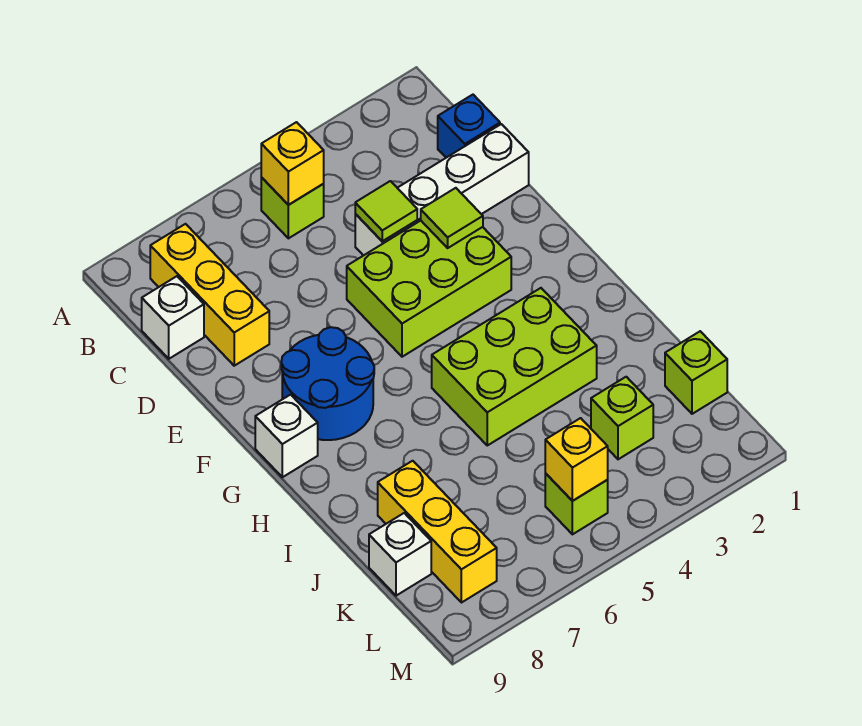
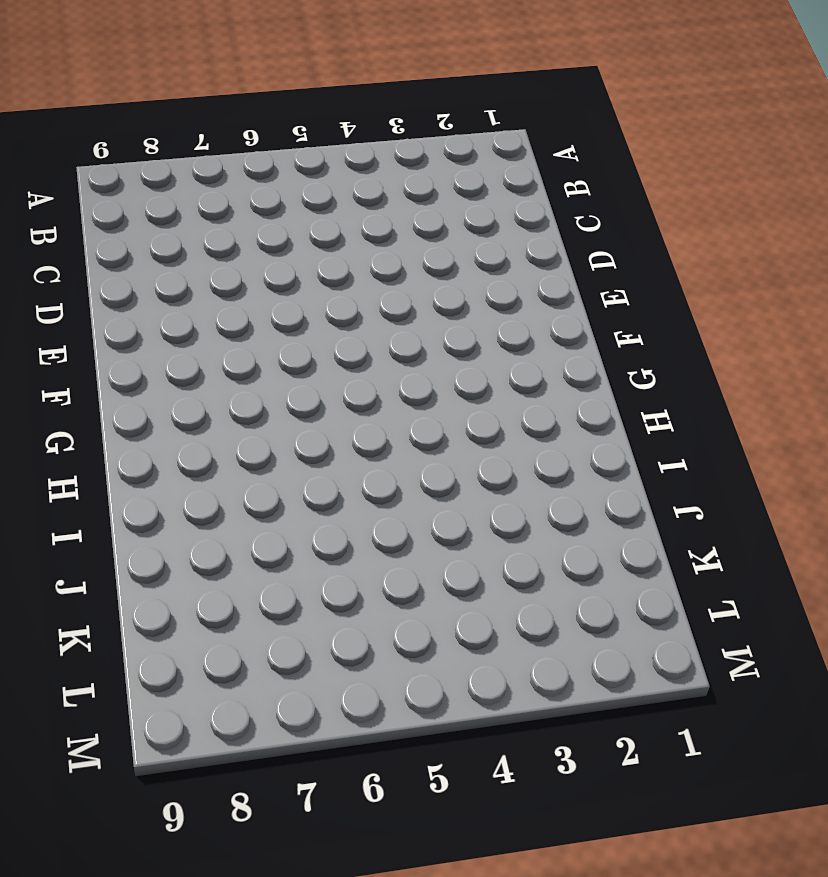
none -> lime brick B5 level 1
none -> yellow brick B8:D8 level 1
none -> blue brick C1 level 1

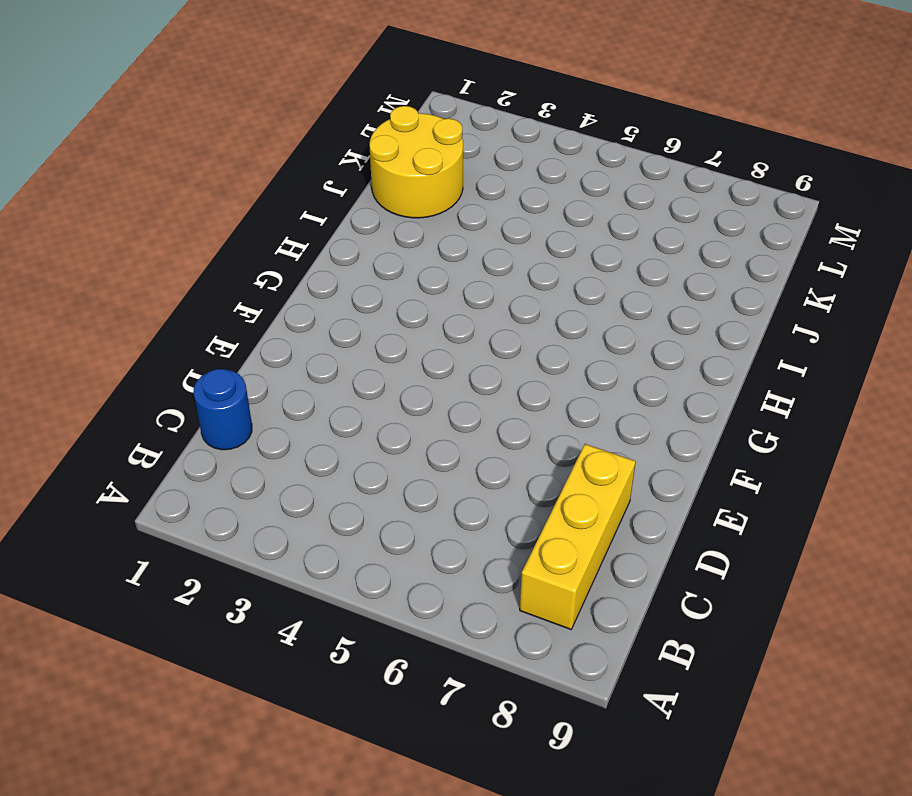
blue round brick C1 level 1 -> blue brick C1 level 1
yellow round brick J1:K2 level 1 -> lime brick K1 level 1
none -> lime brick B5 level 1
none -> white brick C9 level 1
none -> white brick D1:D4 level 1

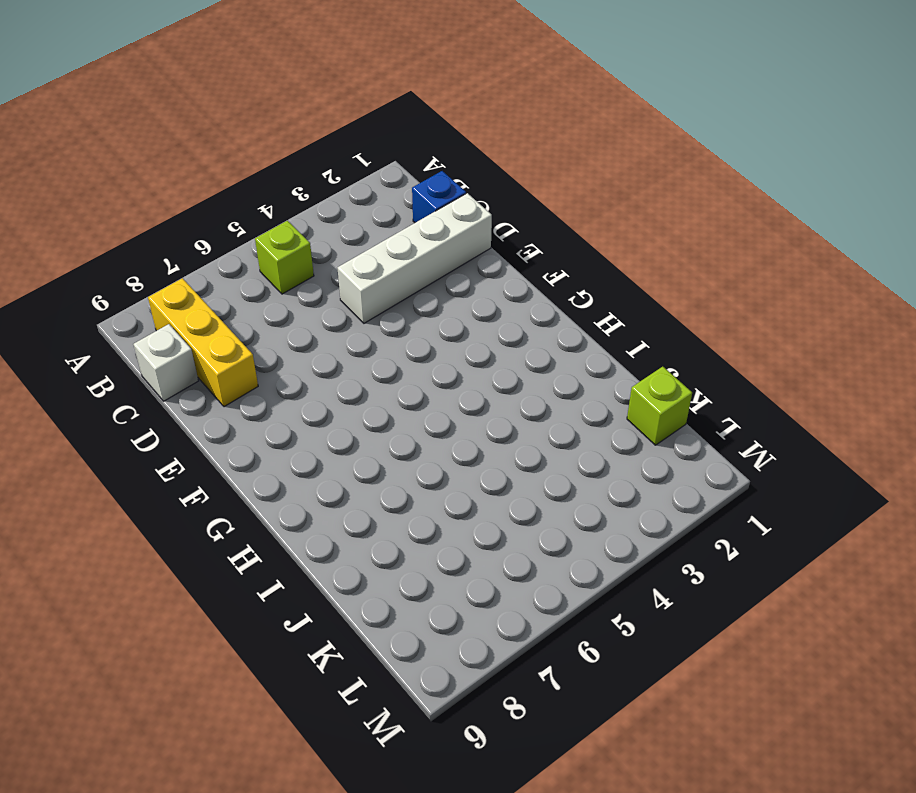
none -> lime brick E3:F5 level 1
none -> blue round brick F7:G8 level 1
none -> white brick G9 level 1

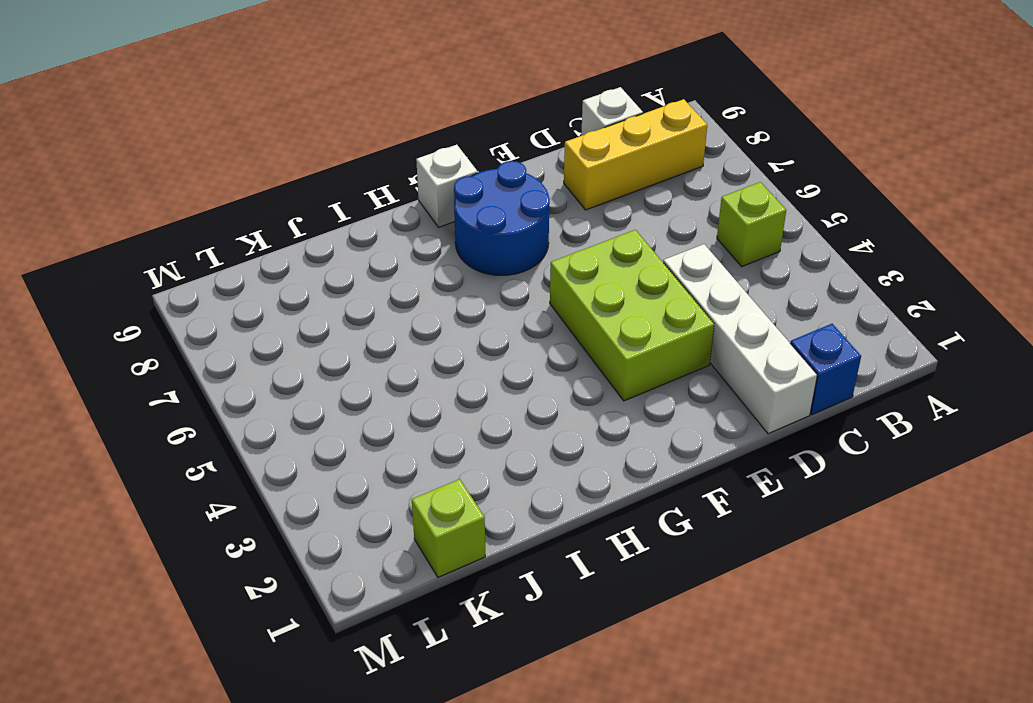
none -> lime brick H3:I5 level 1
none -> yellow brick J8:L8 level 1
none -> lime brick K3 level 1

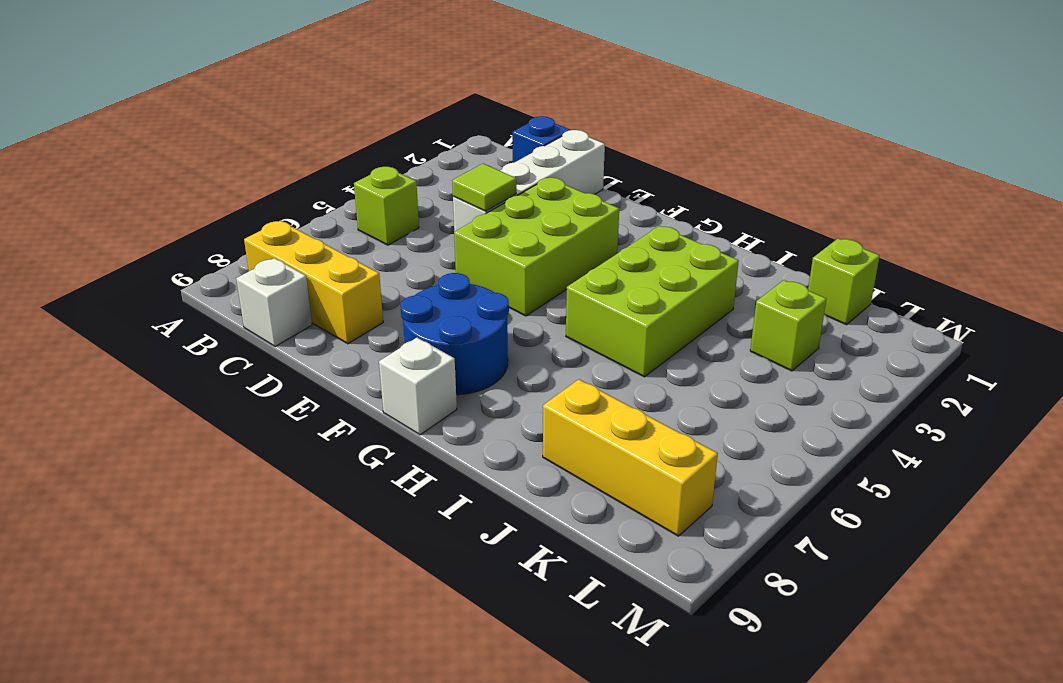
none -> white brick K9 level 1
none -> lime brick L5 level 1
none -> yellow brick B5 level 2

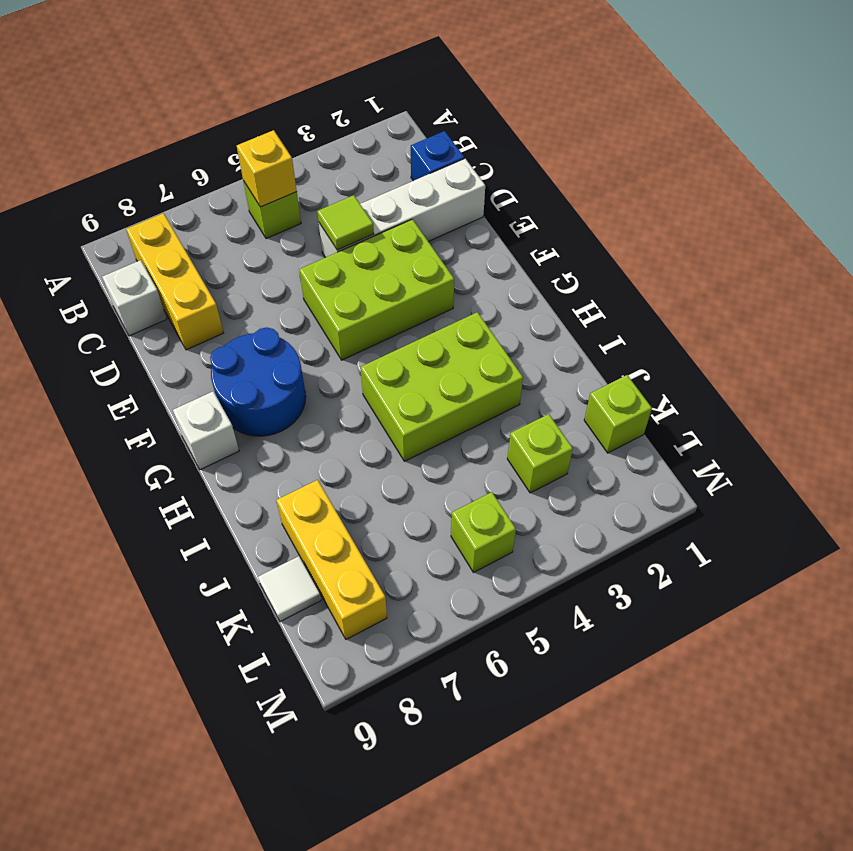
white tile K9 level 1 -> white brick K9 level 1
none -> lime tile E3 level 2
none -> yellow brick L5 level 2

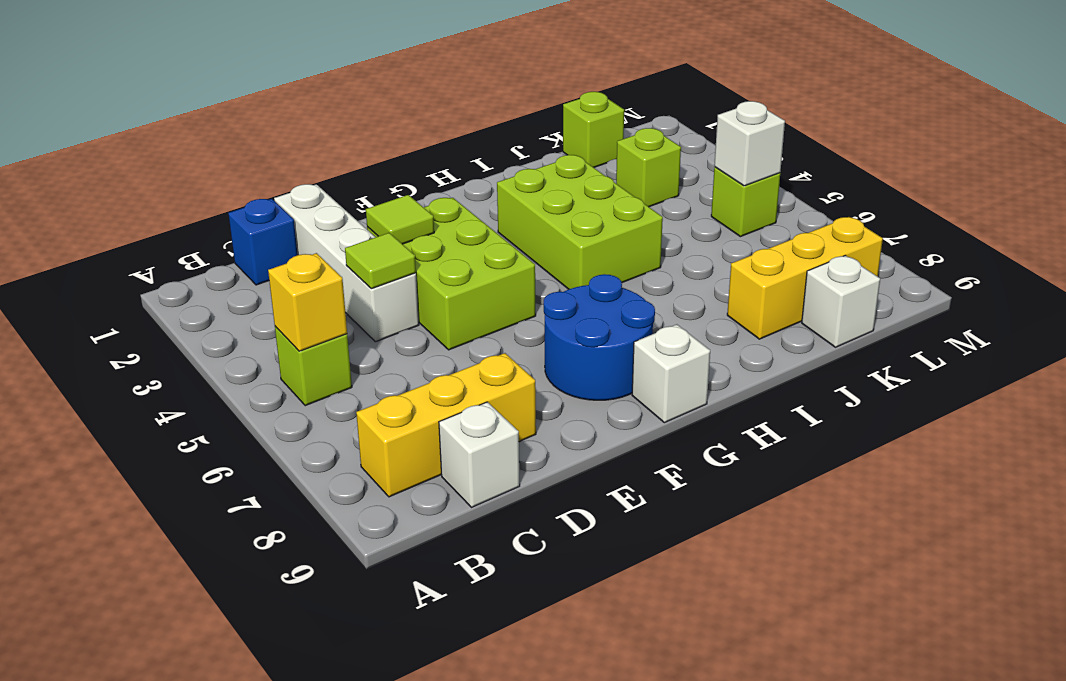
white brick L5 level 2 -> yellow brick L5 level 2

